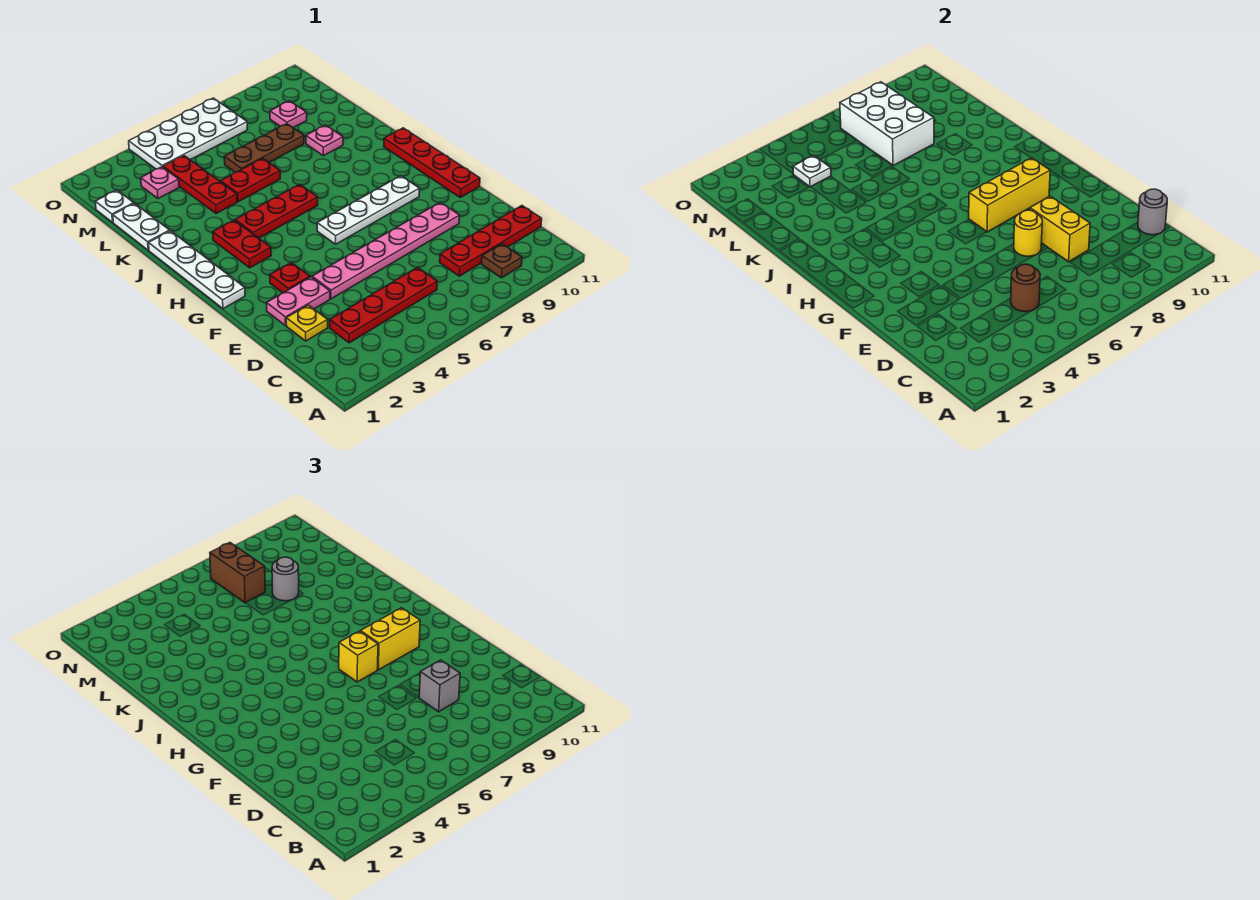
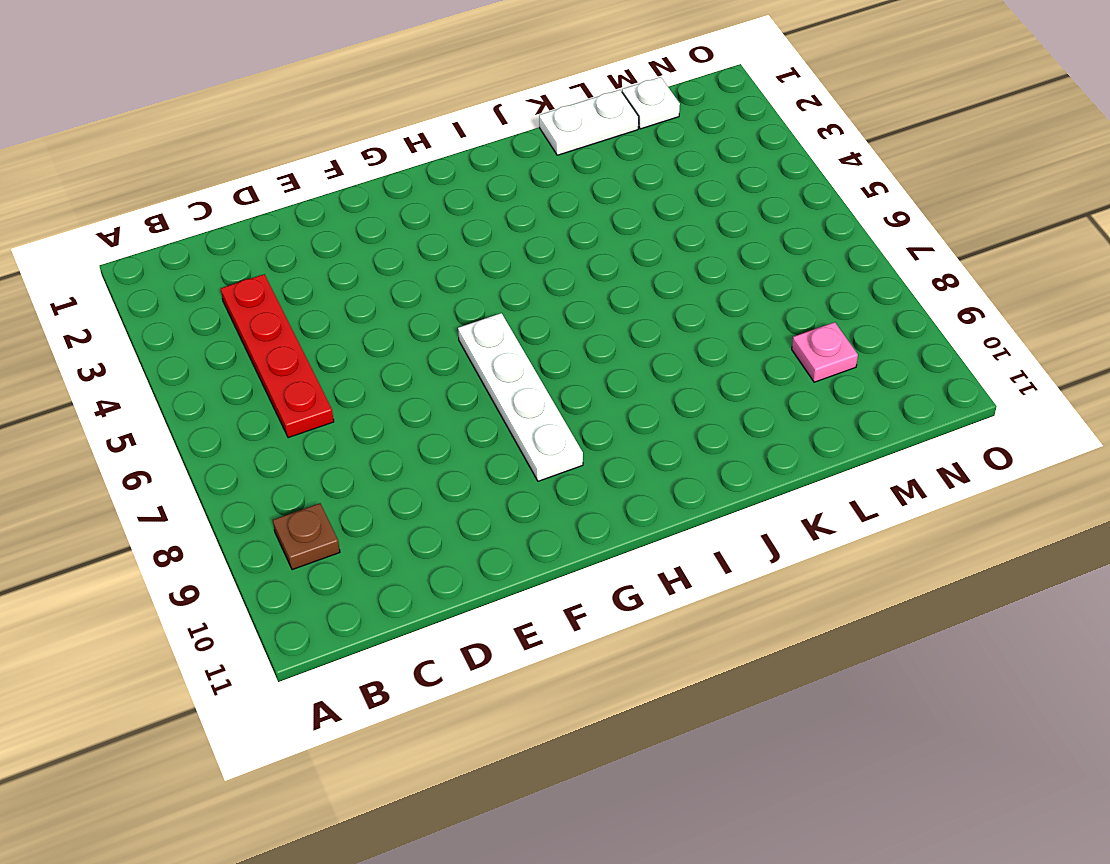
none -> red plate C8:C11 level 1
none -> yellow plate D2 level 1
none -> pink plate E2:E3 level 1
none -> pink plate E4:E9 level 1

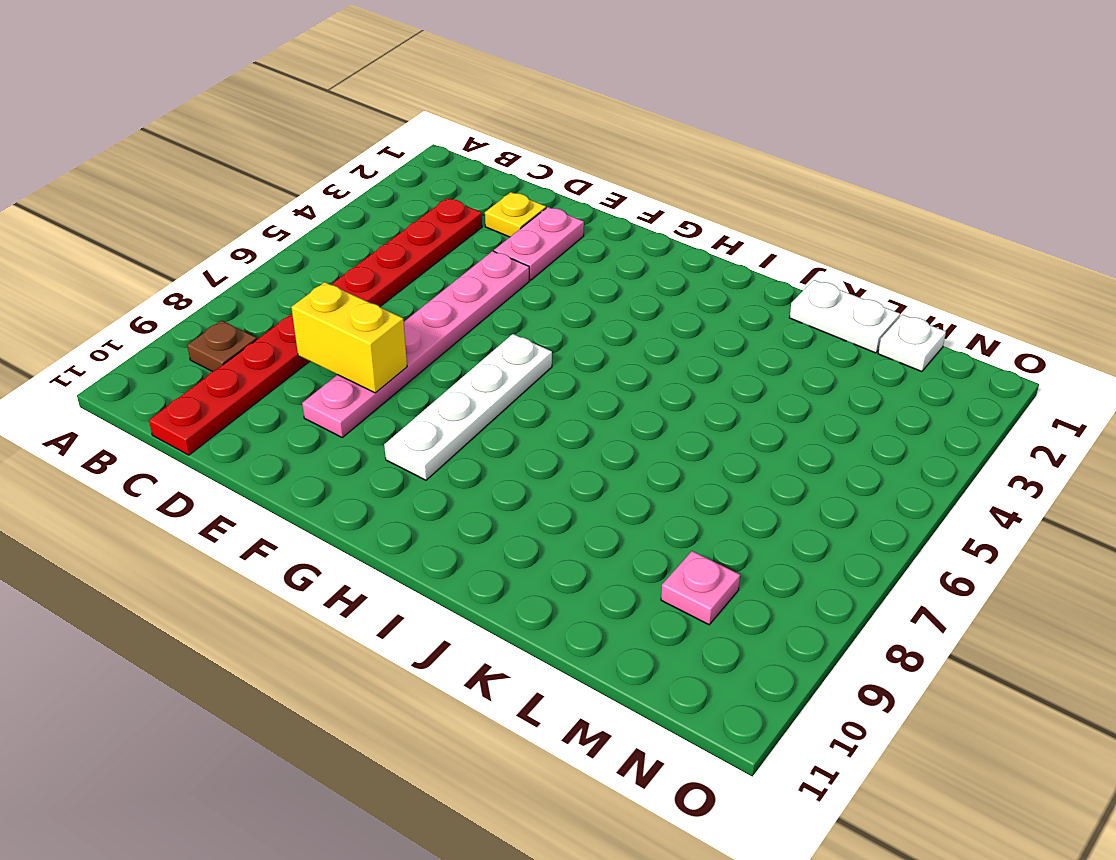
none -> red plate F3 level 1
none -> red plate F11:I11 level 1
none -> white plate G1:J1 level 1
none -> red plate H3:I3 level 1

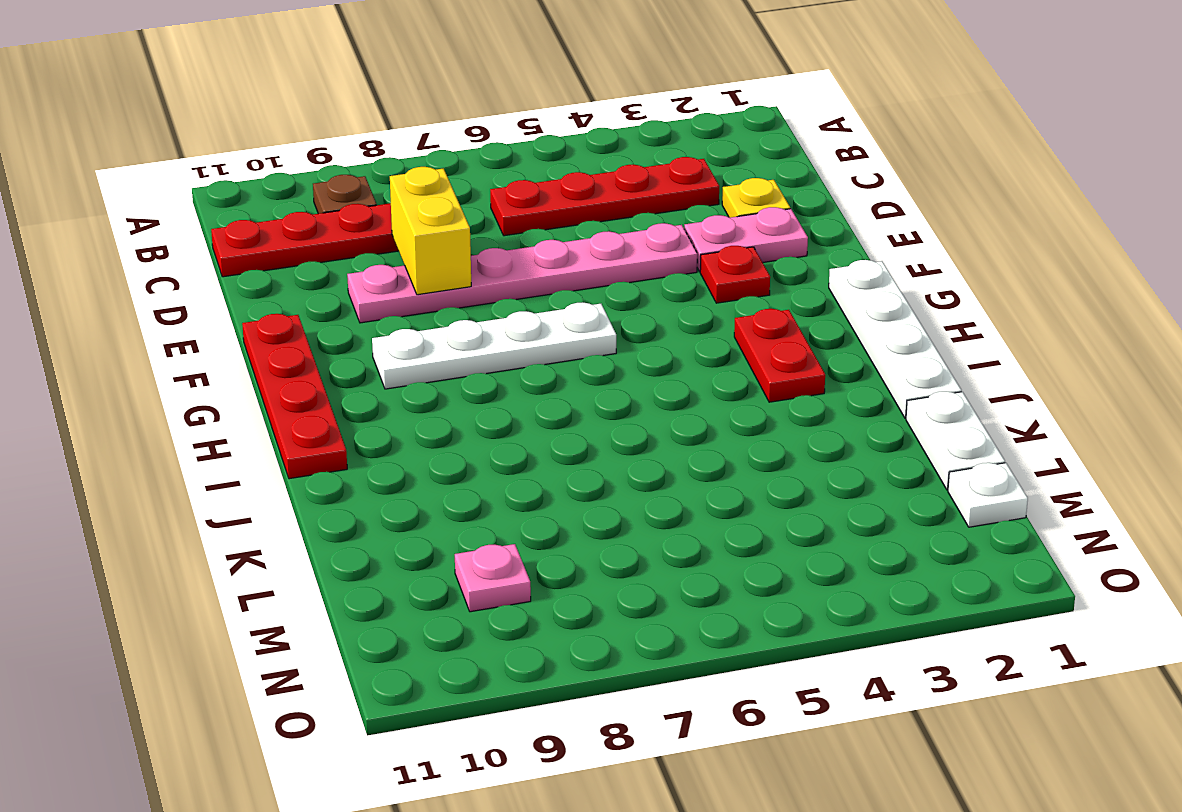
none -> red plate I4:I6 level 1
none -> red plate K4:M4 level 1
none -> red plate K5:K6 level 1
none -> pink plate K9 level 1

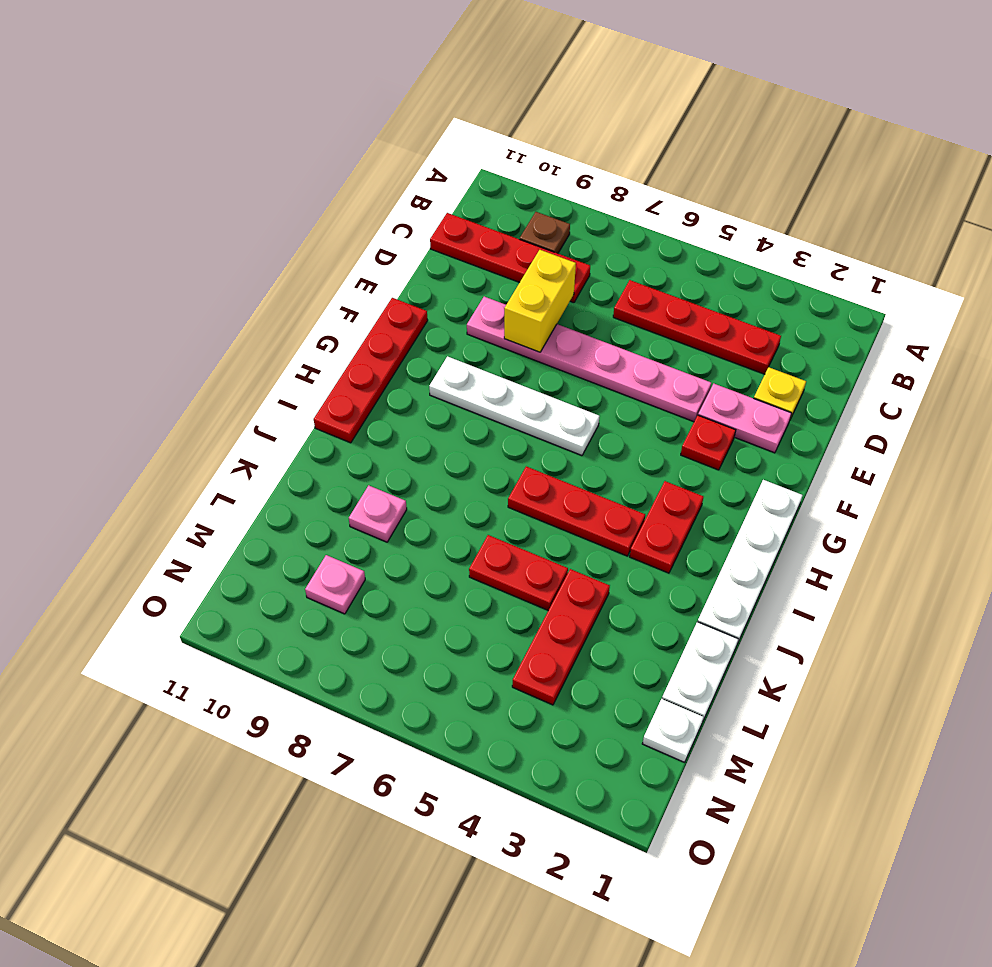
none -> brown plate L6:L8 level 1
none -> pink plate M3 level 1
none -> white plate N4:O7 level 1
none -> brown round brick C5 level 2

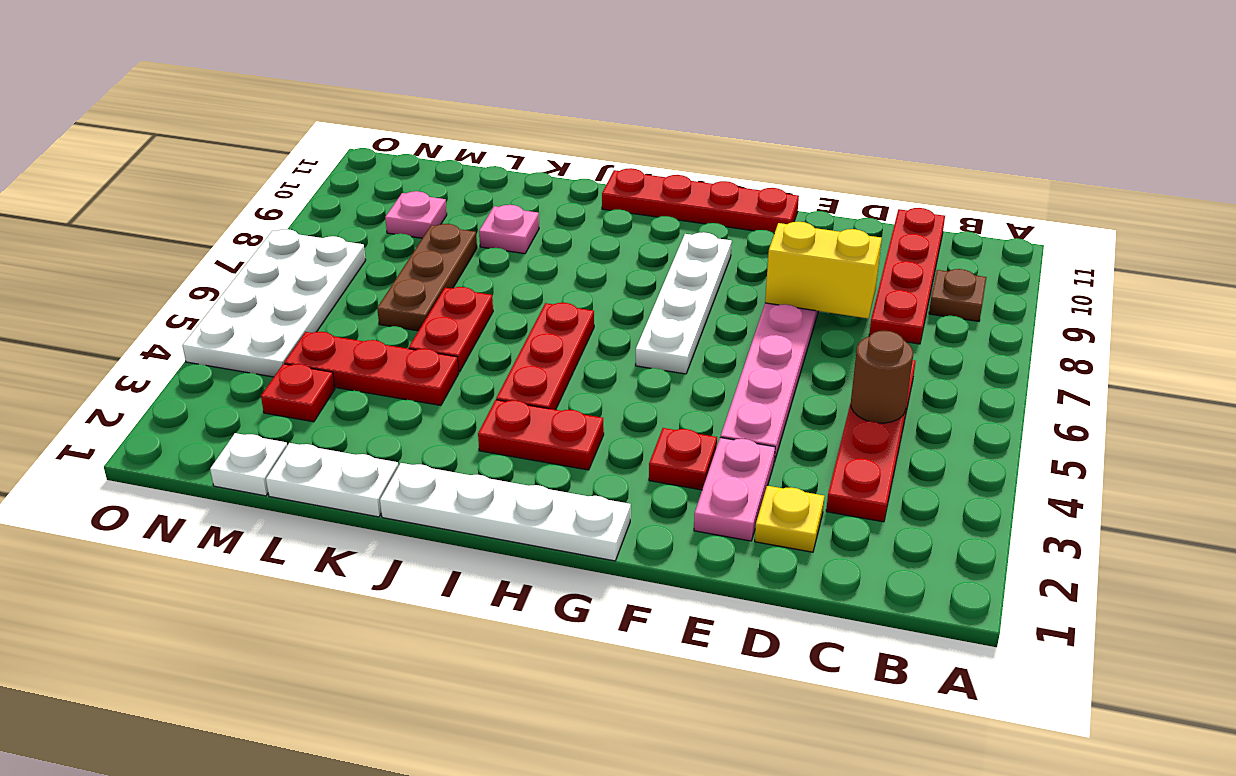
red plate M3 level 1 -> pink plate M3 level 1
none -> grey round brick C11 level 2
none -> yellow round brick E7 level 2
none -> yellow brick G7:G9 level 2
none -> white brick L7:N8 level 2

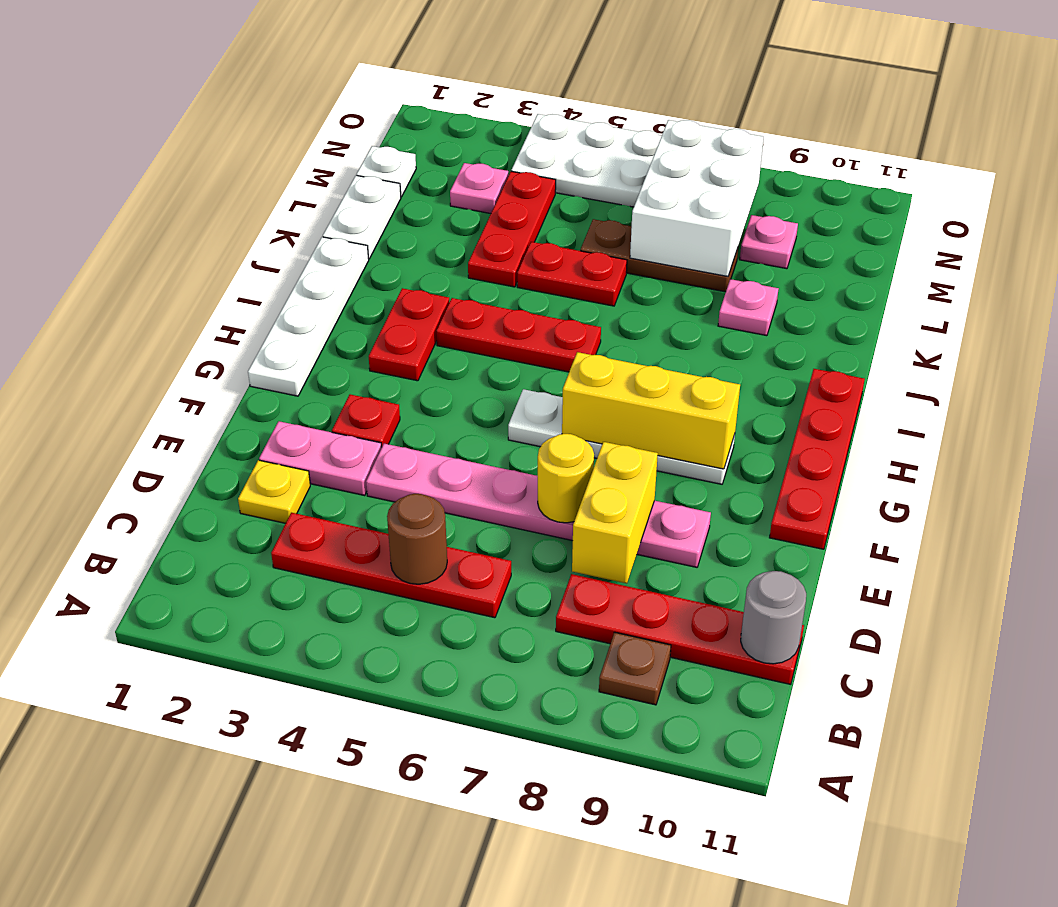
none -> white plate M4 level 2
none -> grey brick D8 level 3
none -> yellow brick G7 level 3
none -> yellow brick G8:G9 level 3

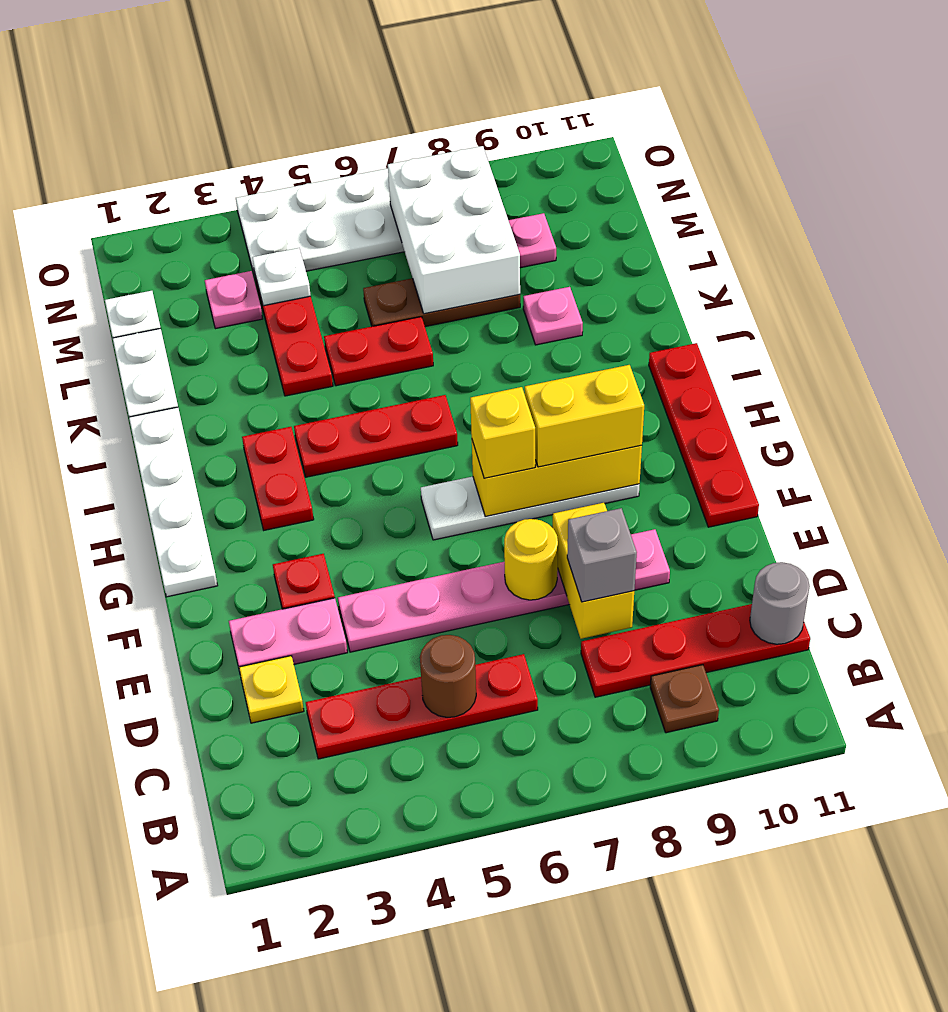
none -> grey round brick L8 level 3
none -> brown brick M7:N7 level 3

